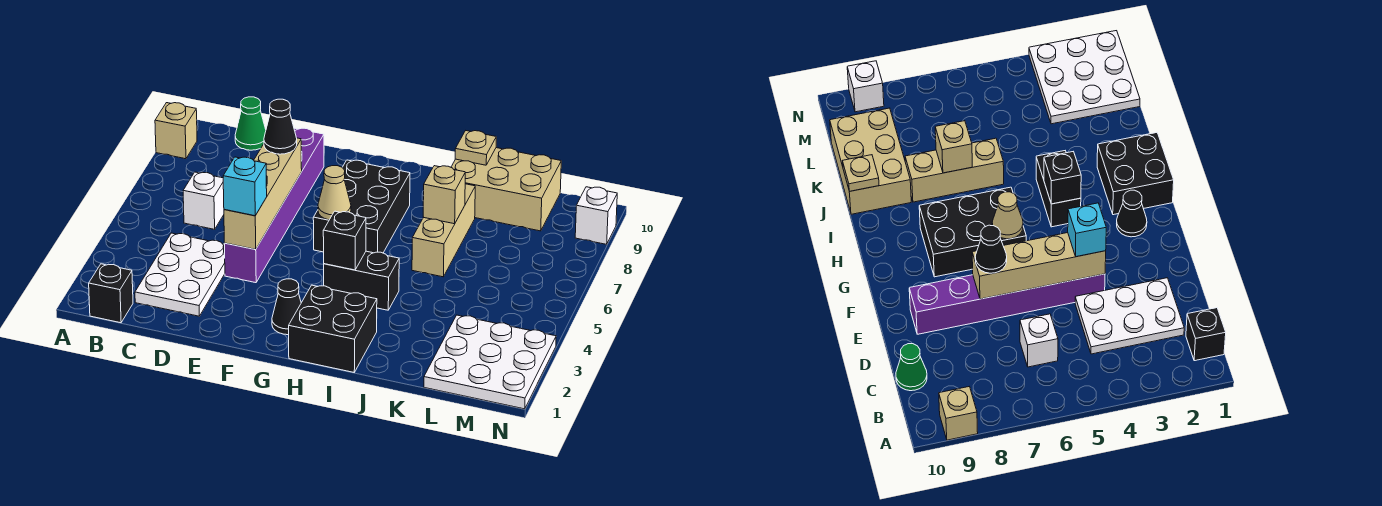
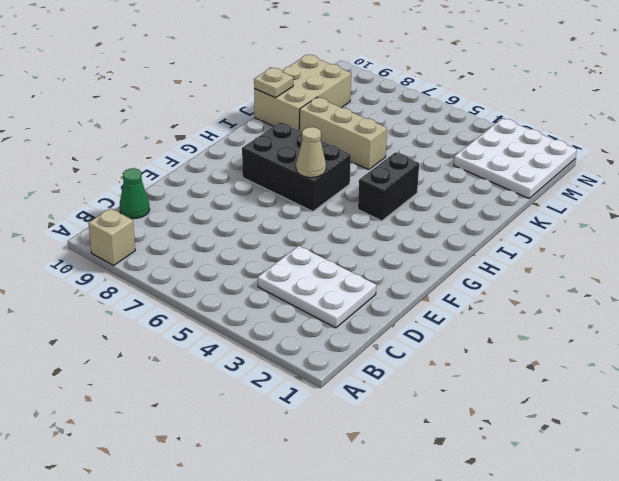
none -> black brick B1 level 1
none -> white brick C6 level 1
none -> purple brick E4:E9 level 1

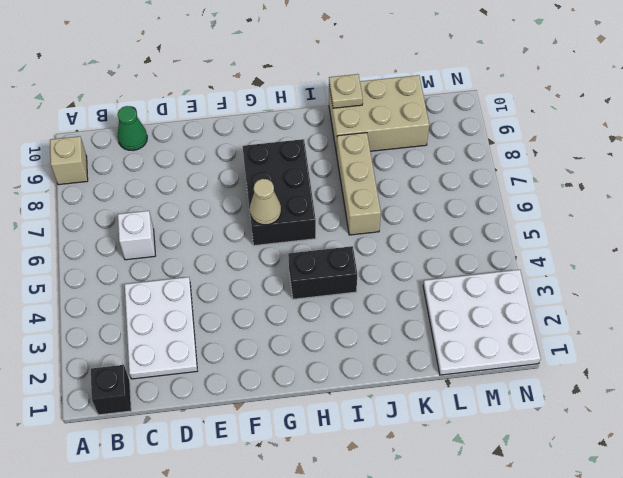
none -> purple brick E4:E9 level 1
none -> black cone G2 level 1
none -> black brick H1:I2 level 1

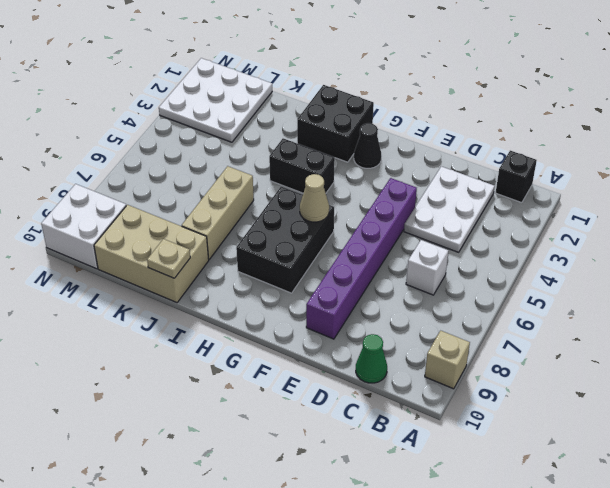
white brick M9:N10 level 1 -> white brick N9 level 1
none -> tan brick E4:E7 level 2
none -> black brick H4 level 2
none -> tan brick J7 level 2

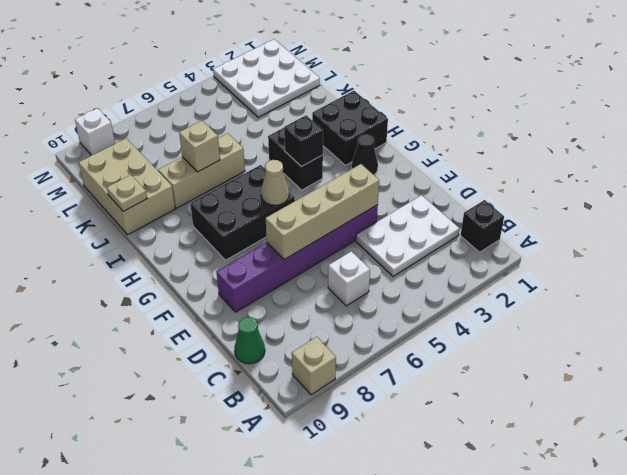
none -> cyan brick E4 level 3
none -> black cone E7 level 3

